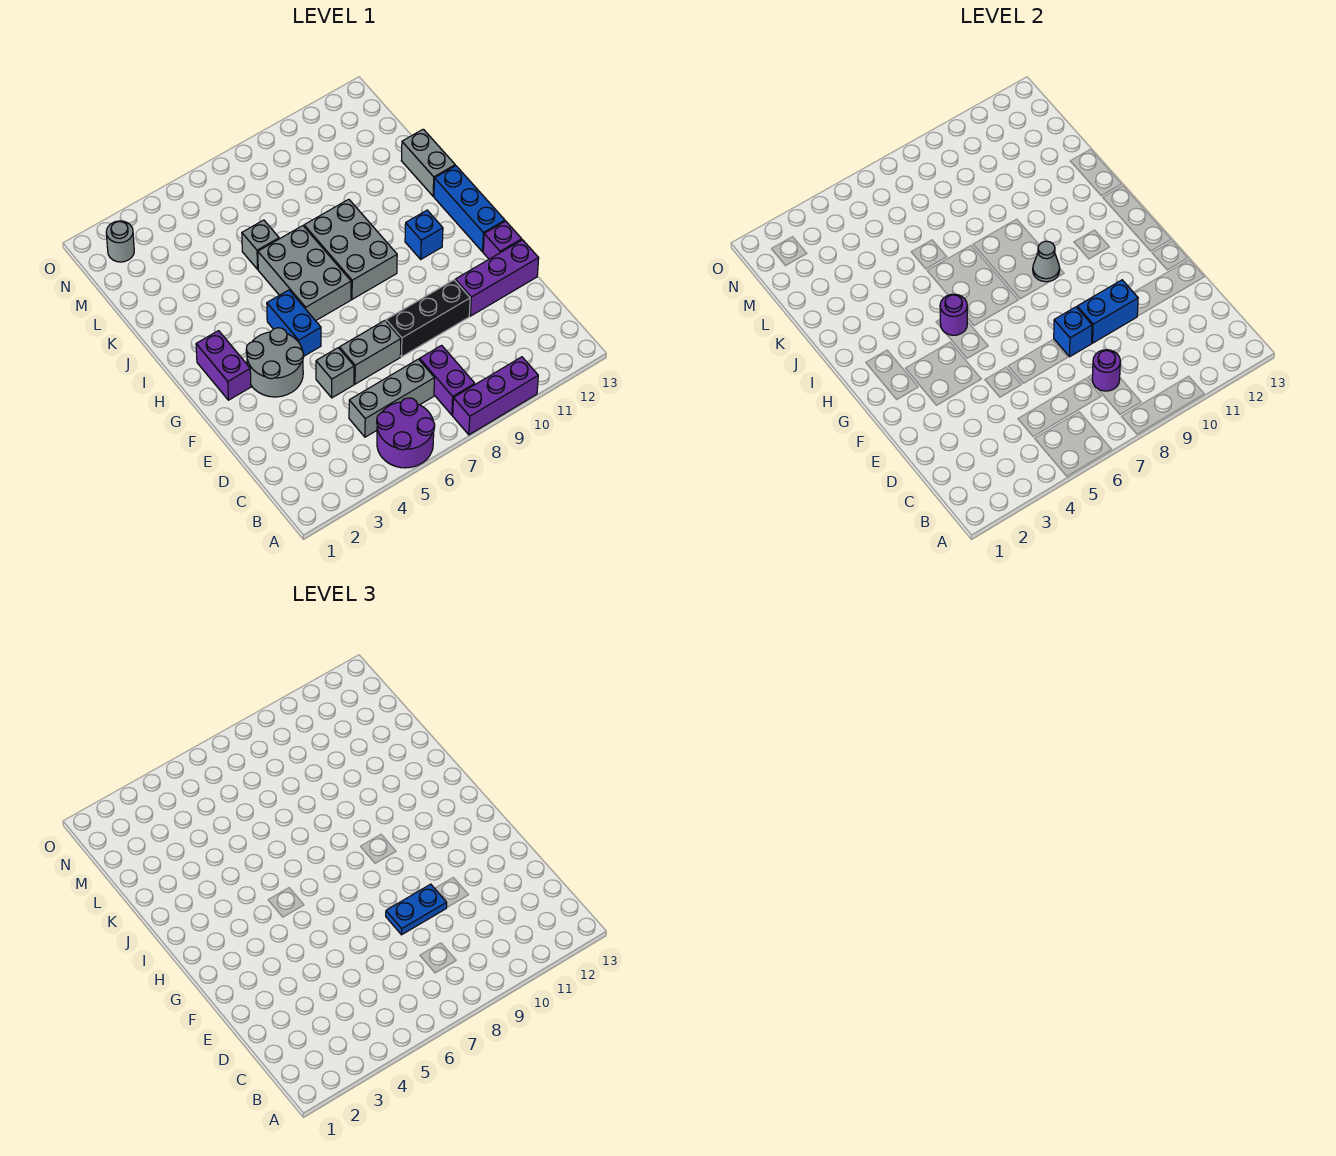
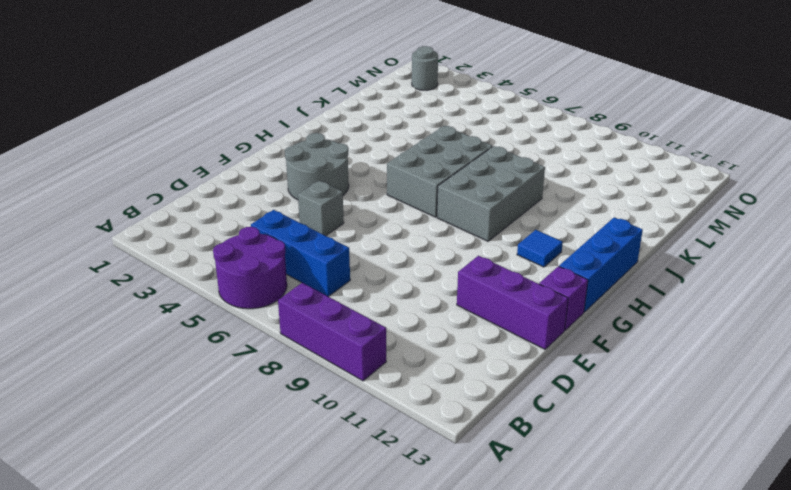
blue brick C5:C7 level 1 -> grey brick C5:C7 level 1
blue tile H11 level 1 -> blue brick H11 level 1
none -> purple brick B8:C8 level 1
none -> grey brick E6:E7 level 1
none -> black brick E8:E10 level 1

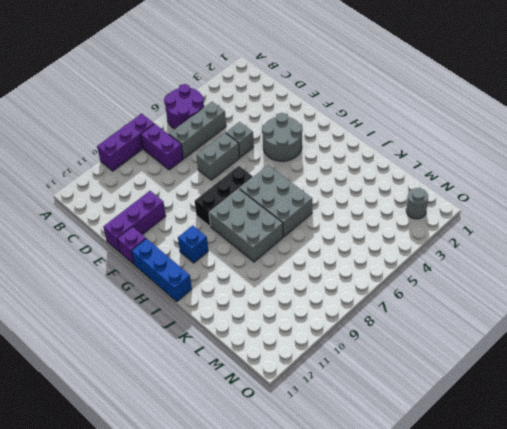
black brick G7:G9 level 1 -> black brick E8:E10 level 1
none -> purple brick G2:H2 level 1
none -> blue brick G5:H5 level 1
none -> grey brick J13:K13 level 1

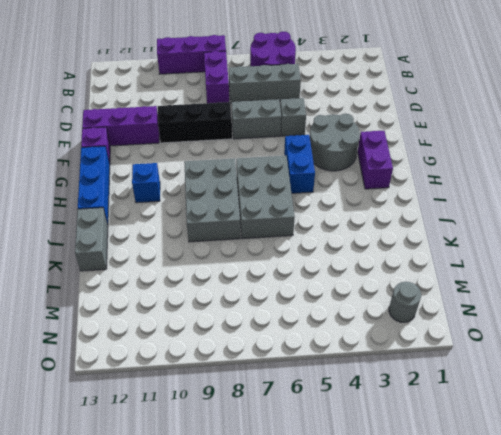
none -> grey brick K6 level 1
none -> purple round brick C8 level 2
none -> blue brick E8 level 2

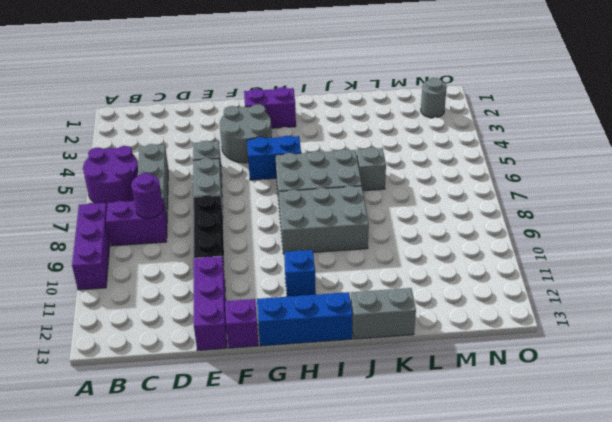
none -> blue brick E8 level 2
none -> blue brick E9:E10 level 2
none -> purple round brick H5 level 2

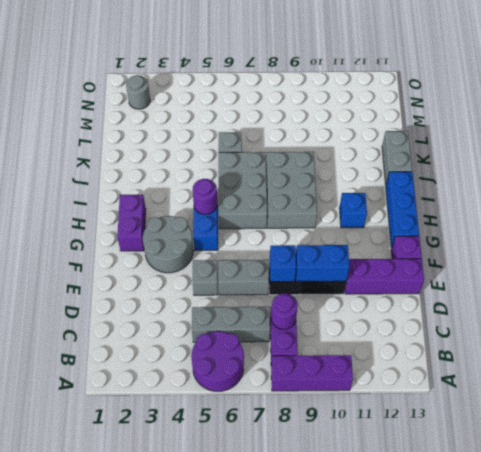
none -> grey cone H9 level 2
none -> blue plate E8:E9 level 3

